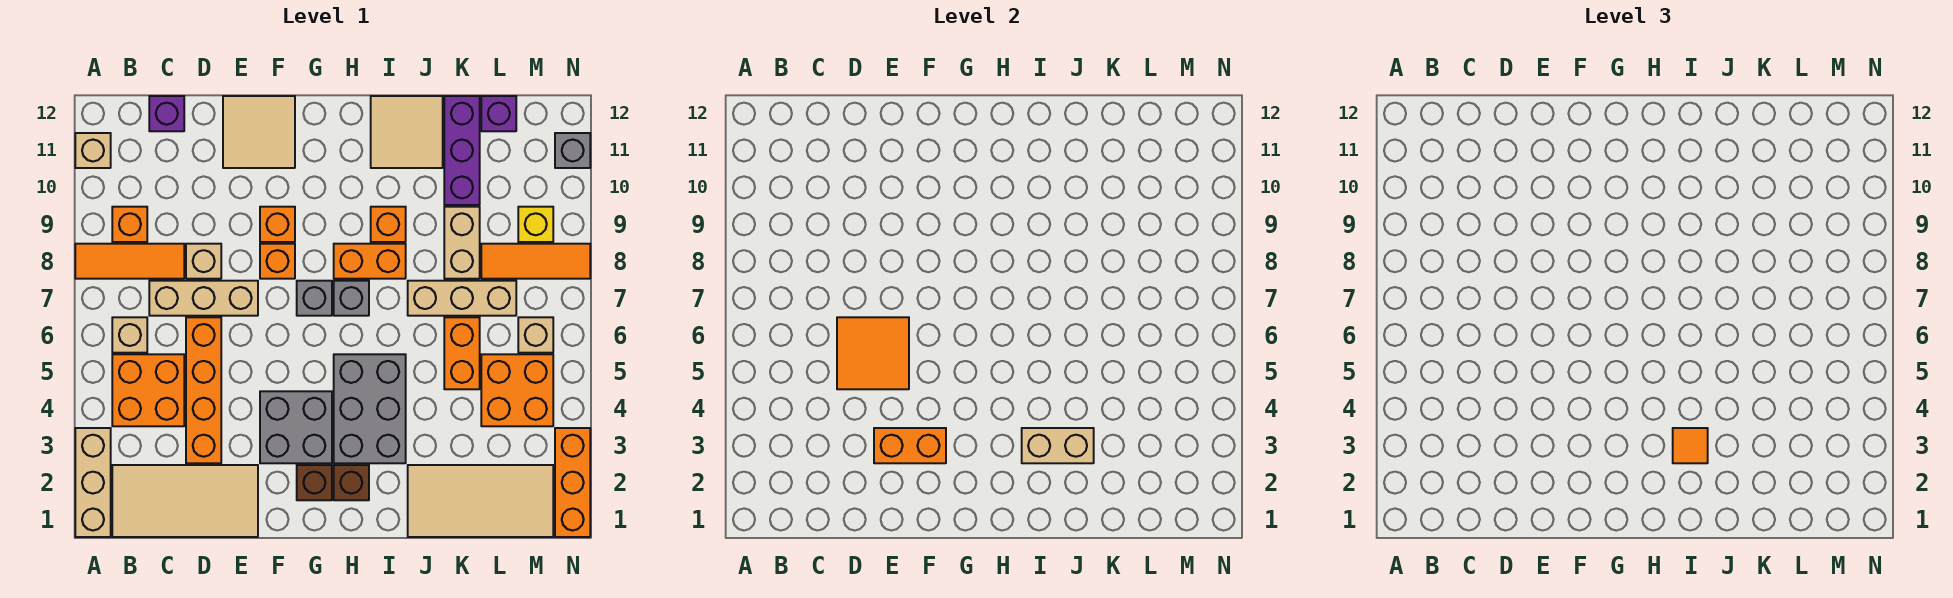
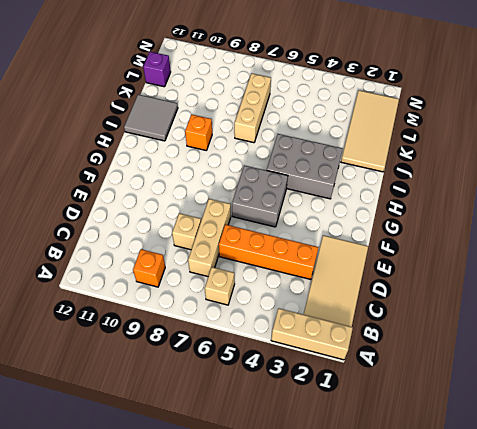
grey brick F5:G6 level 1 -> grey brick F3:G4 level 1
grey tile I11:J12 level 1 -> tan tile I11:J12 level 1
none -> orange tile A8:C8 level 1
none -> tan brick A11 level 1
none -> orange brick B4:C5 level 1
none -> purple brick C12 level 1

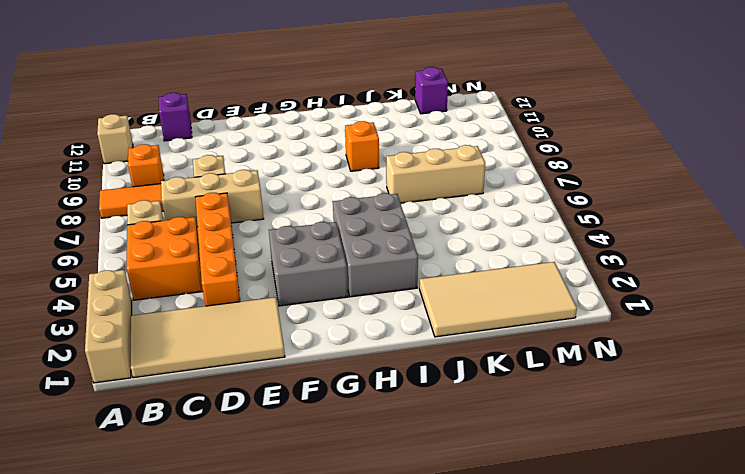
none -> tan tile E11:F12 level 1
none -> orange brick F8 level 1
none -> orange brick F9 level 1
none -> brown brick G2 level 1

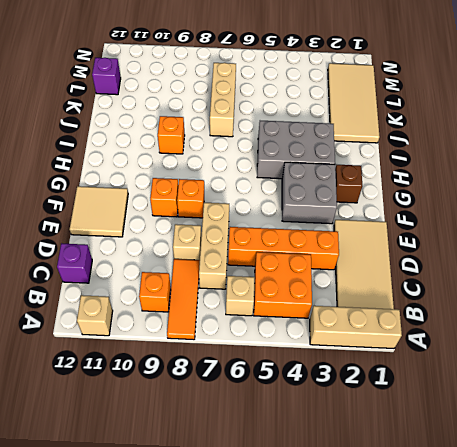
none -> grey brick G7 level 1
none -> brown brick H2 level 1
none -> grey brick H7 level 1
none -> orange brick H8:I8 level 1

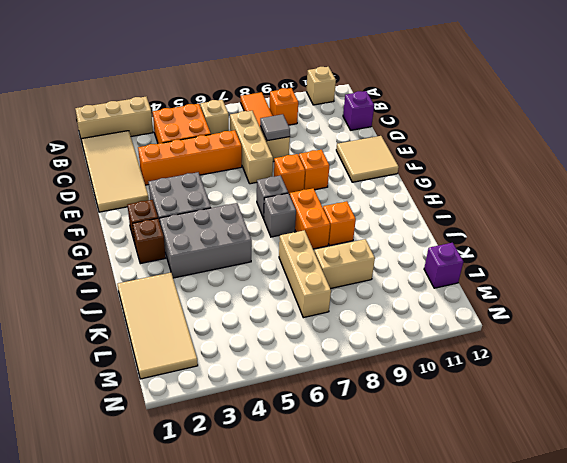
grey tile D8 level 2 -> none
none -> tan tile I11:J12 level 1
none -> orange brick K5:K6 level 1
none -> purple brick K10:K12 level 1
none -> orange brick L4:M5 level 1

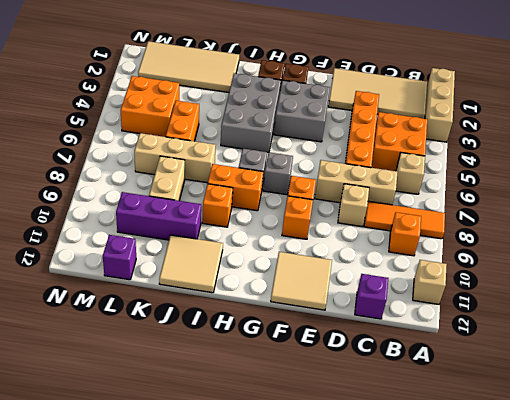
purple brick J10:L10 level 1 -> purple brick K10:K12 level 1
none -> orange tile L8:N8 level 1
none -> tan brick M6 level 1
none -> yellow brick M9 level 1
none -> orange brick N1:N3 level 1

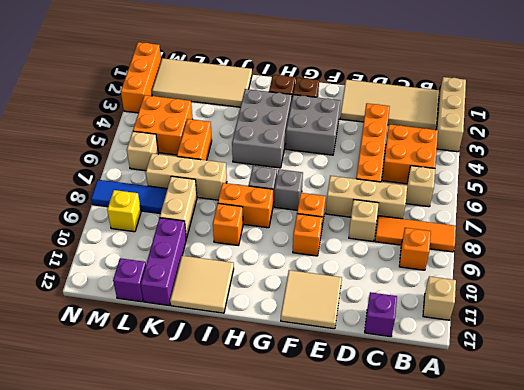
blue tile L8:N8 level 1 -> orange tile L8:N8 level 1
none -> grey brick N11 level 1
none -> orange tile D5:E6 level 2
none -> orange brick E3:F3 level 2
none -> tan brick I3:J3 level 2

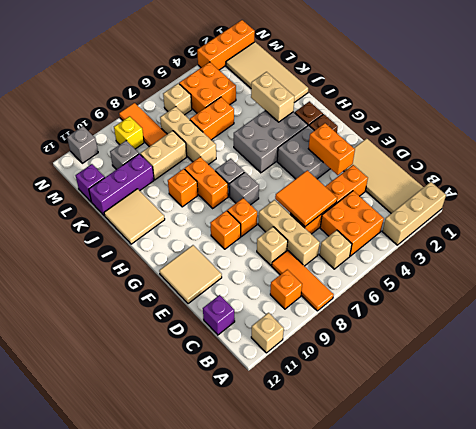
grey brick L10 level 1 -> none
none -> orange tile I3 level 3

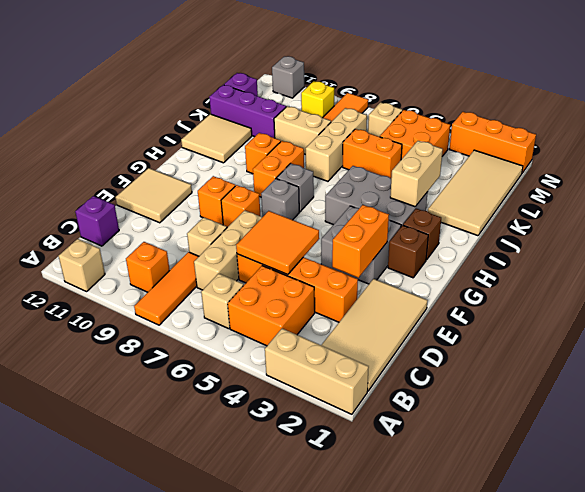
none -> orange tile I3 level 3

